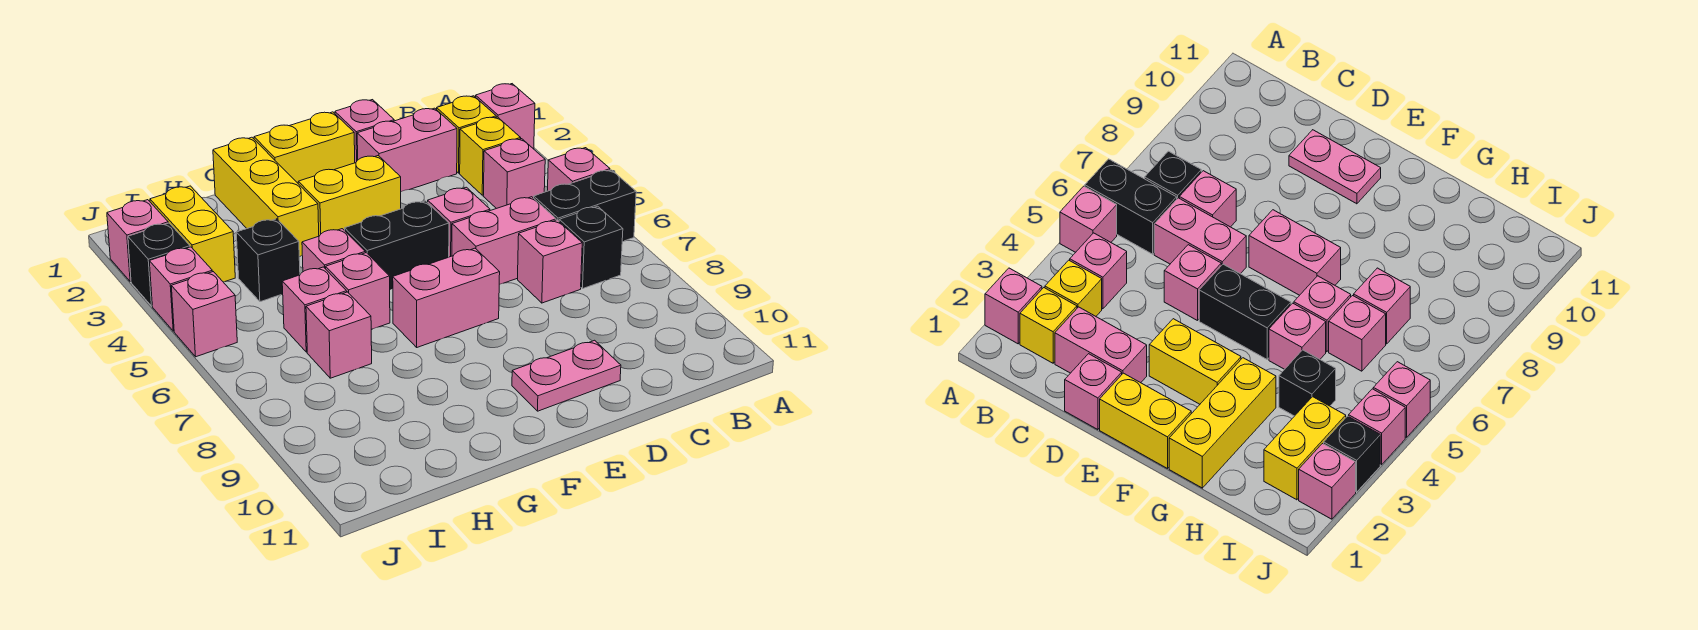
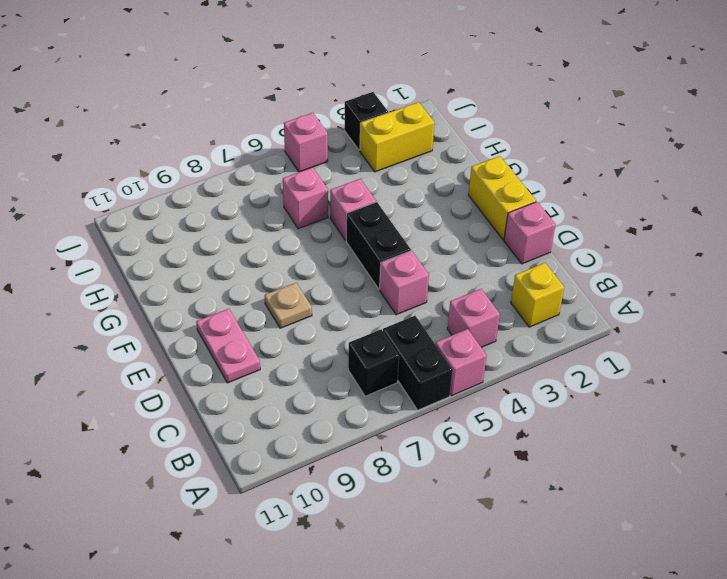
tan plate E8 level 1 -> none
none -> pink brick A2 level 1
none -> yellow brick B3 level 1
none -> pink brick C2:D2 level 1

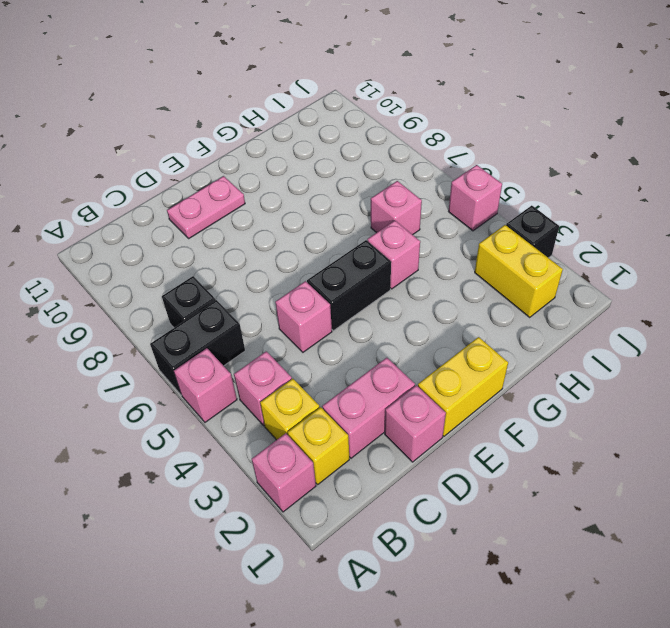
none -> pink brick C6:D6 level 1
none -> pink brick C7 level 1
none -> yellow brick E3:F3 level 1

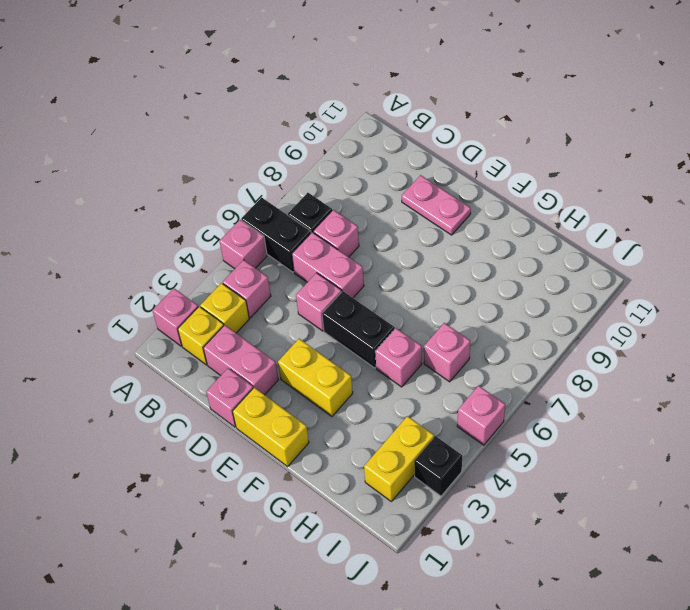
none -> pink brick E7:F7 level 1
none -> yellow brick G1:G3 level 1
none -> pink brick G6 level 1

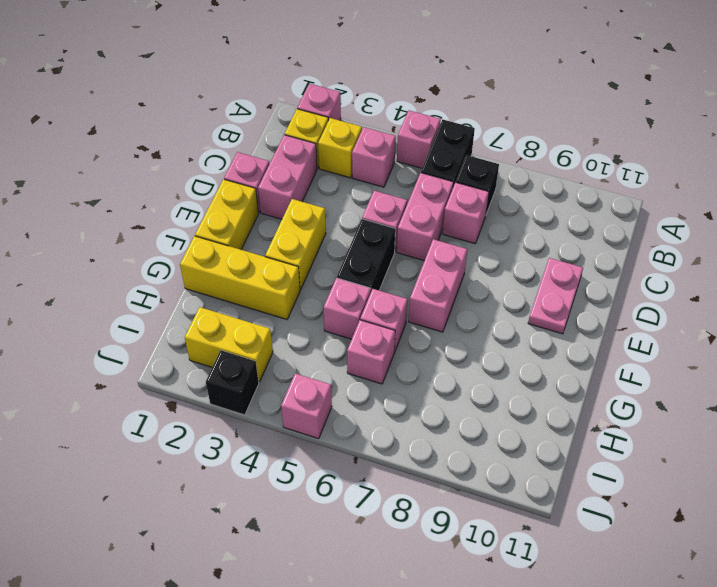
none -> black brick H4 level 1
none -> pink brick H7 level 1
none -> pink brick J2 level 1

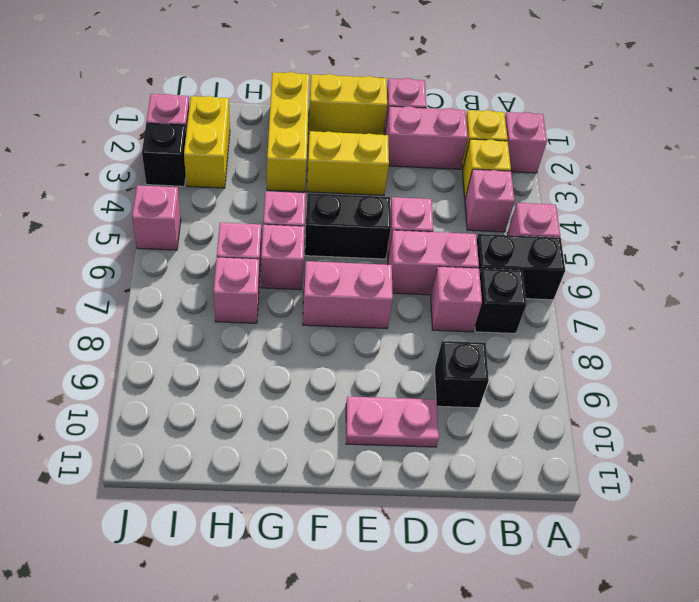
black brick C9 level 1 -> black brick H4 level 1
none -> pink brick J4 level 1

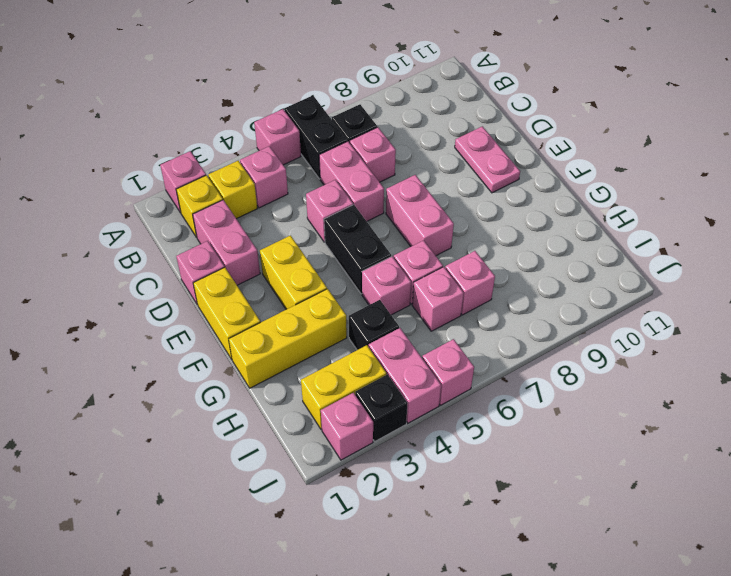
pink brick I4:J4 level 1 -> pink brick J4 level 1

